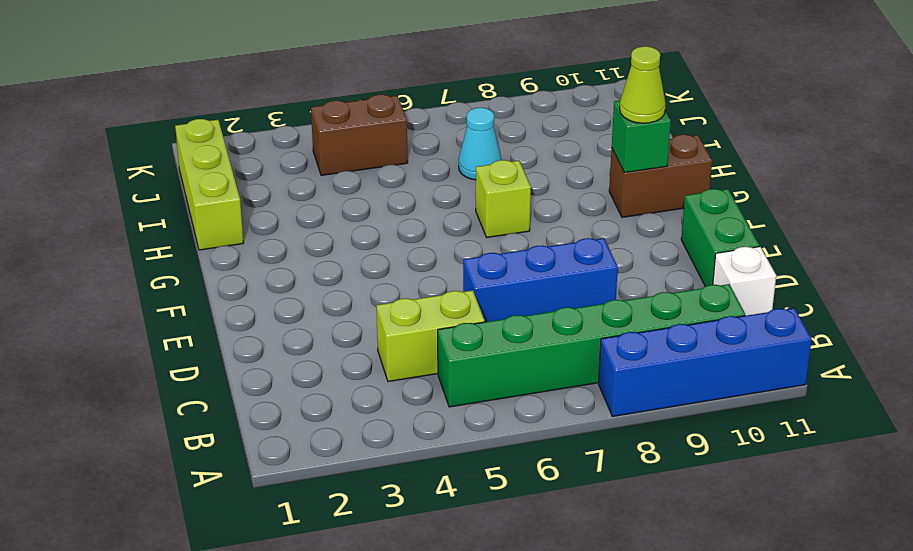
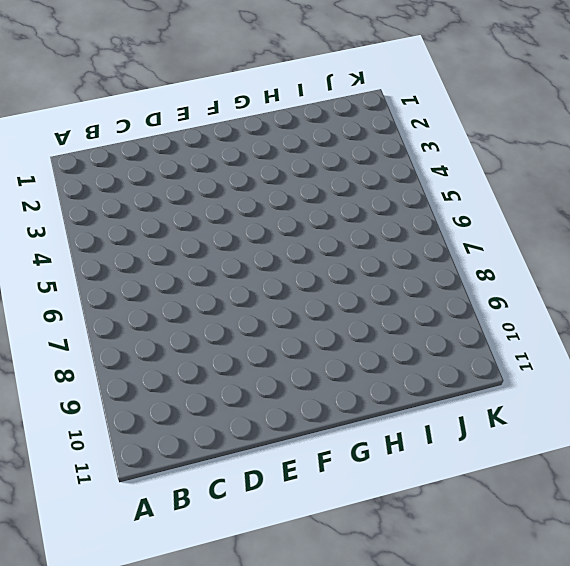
none -> blue brick A8:A11 level 1
none -> green brick B5:B10 level 1
none -> lime brick C4:C5 level 1

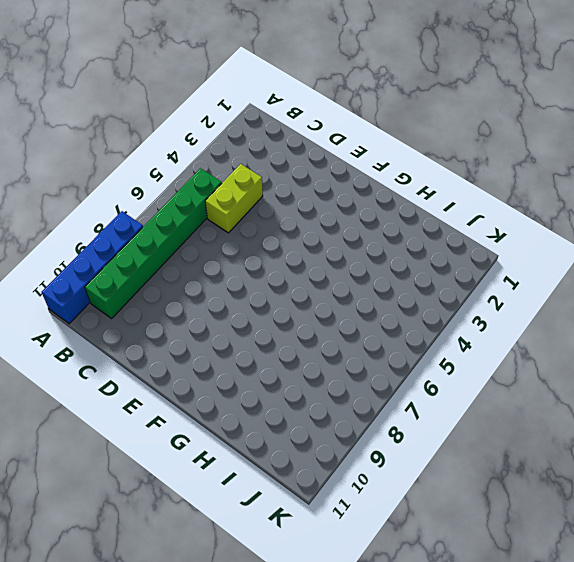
none -> white brick C11 level 1
none -> blue brick D6:D8 level 1
none -> green brick D11:E11 level 1

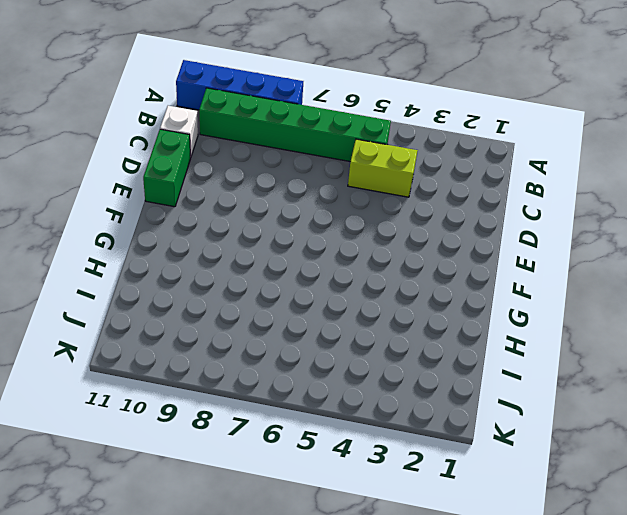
none -> blue brick D6:D8 level 1
none -> lime brick G7 level 1
none -> brown brick G10:G11 level 1

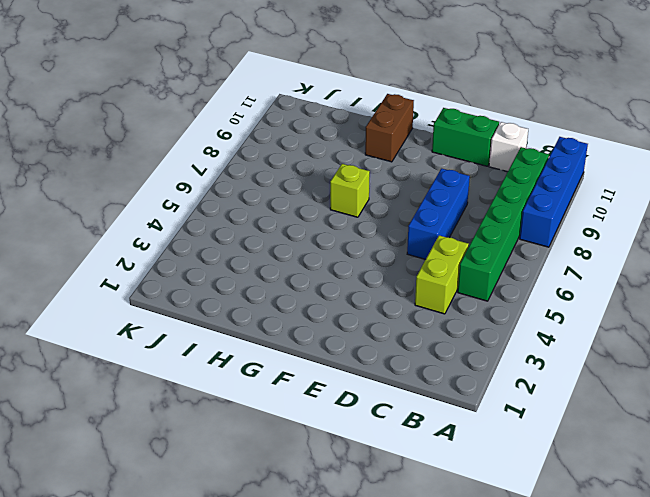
none -> lime brick H1:J1 level 1
none -> cyan cone I7 level 1
none -> brown brick J4:J5 level 1

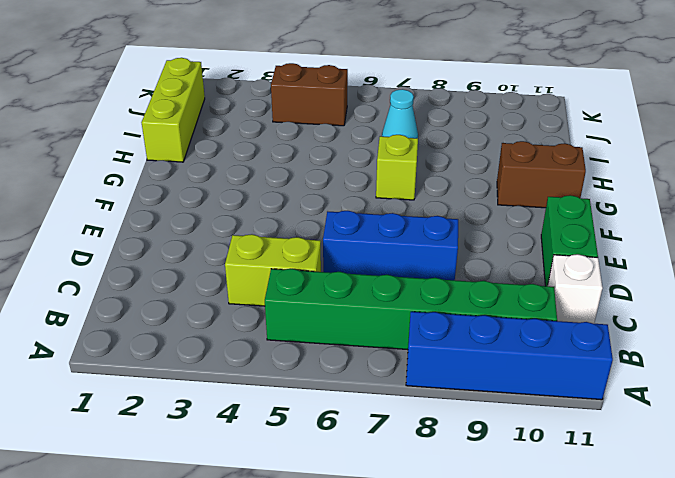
none -> green brick G10 level 2
none -> lime cone G10 level 3

